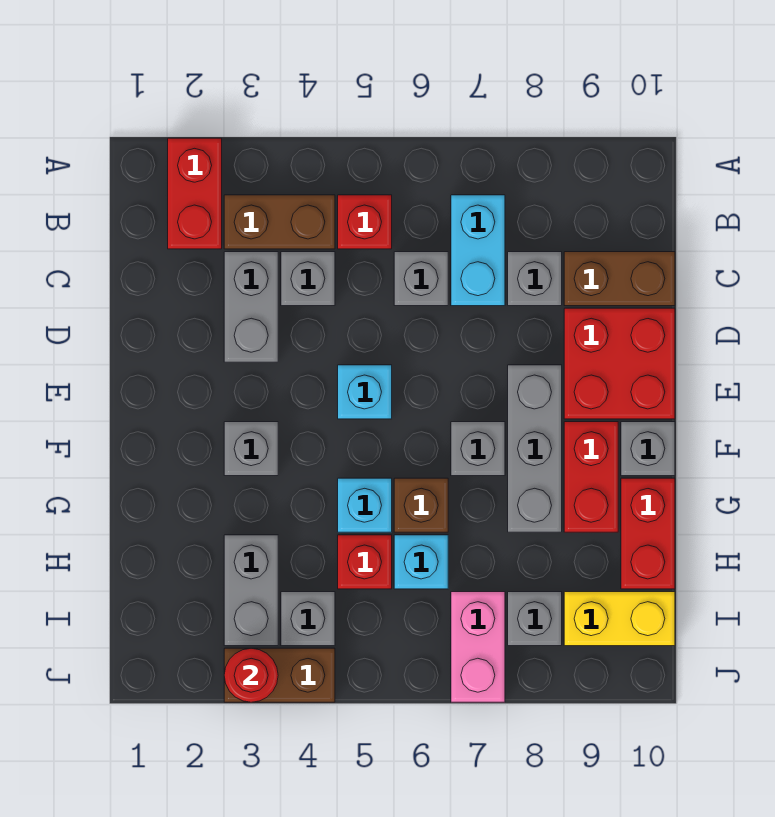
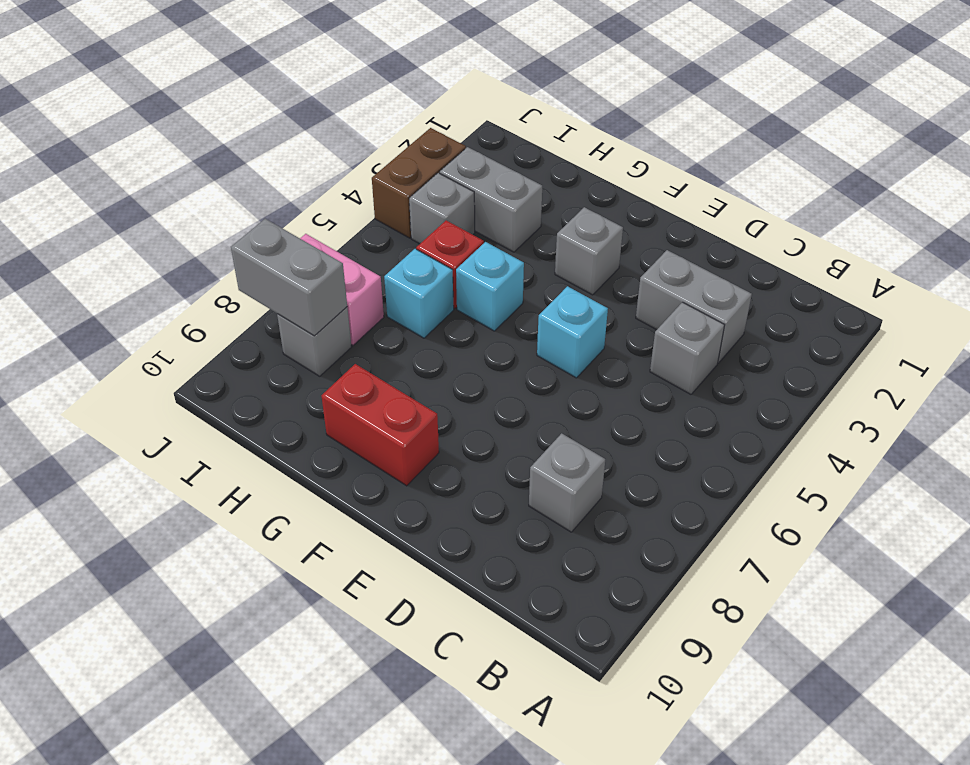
grey brick I8:J8 level 2 -> none
none -> red brick A2:B2 level 1
none -> brown brick B3:B4 level 1
none -> red brick B5 level 1

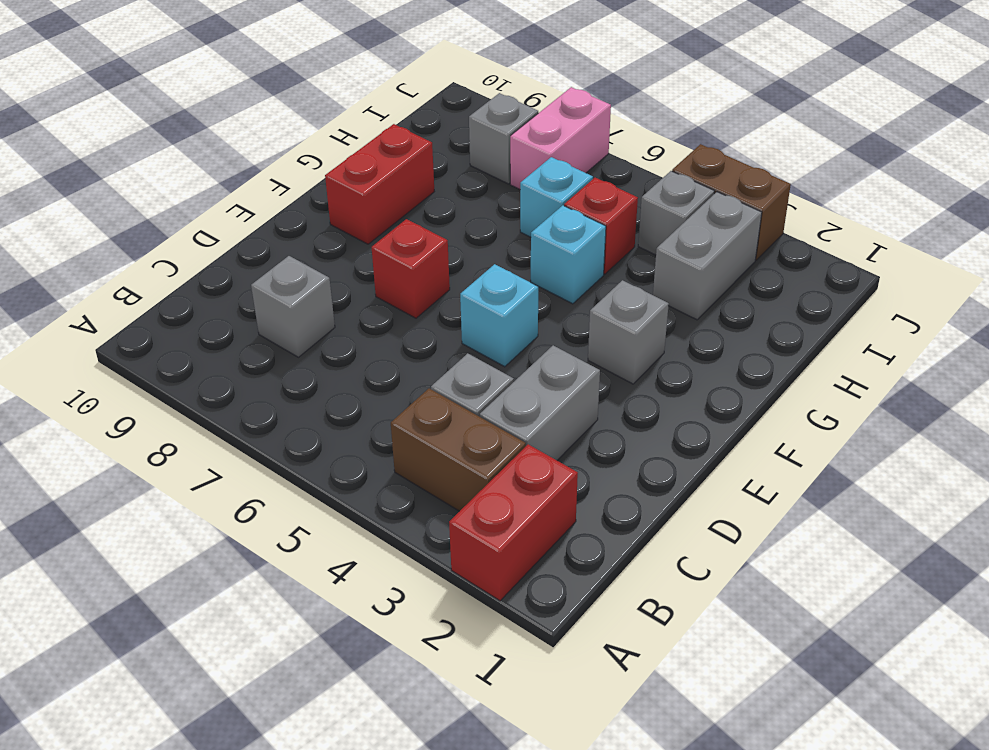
red brick E7 level 1 -> red brick B5 level 1
none -> cyan brick B7:C7 level 1
none -> grey brick C6 level 1
none -> brown brick C9:C10 level 1

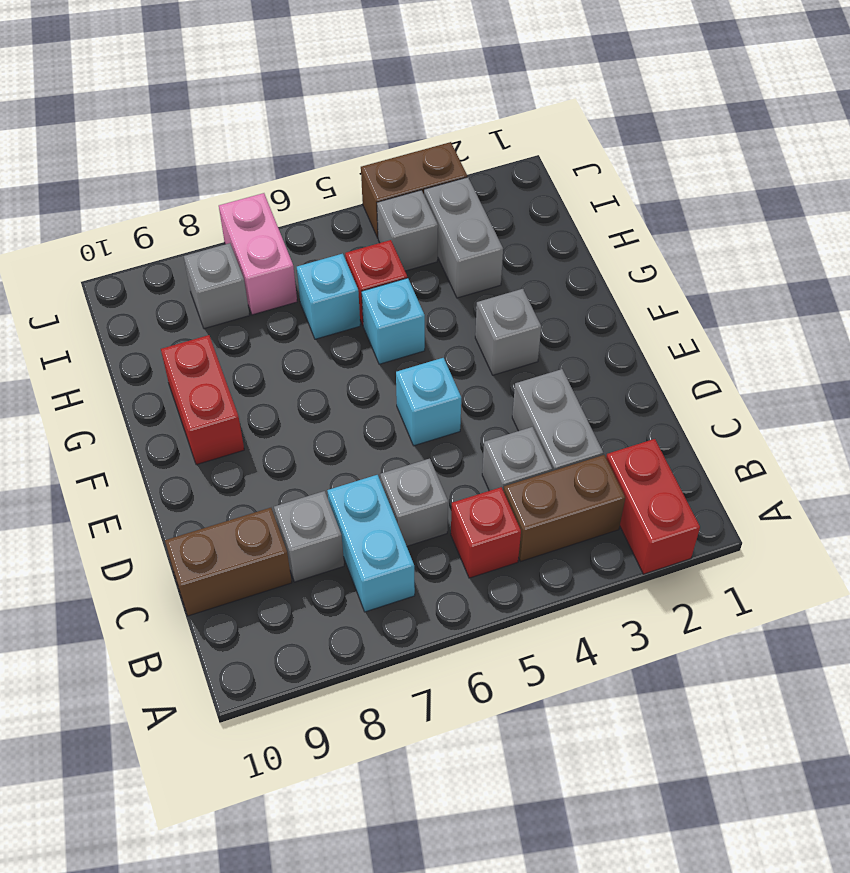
none -> red brick D9:E10 level 1
none -> grey brick E8:G8 level 1
none -> grey brick F7 level 1

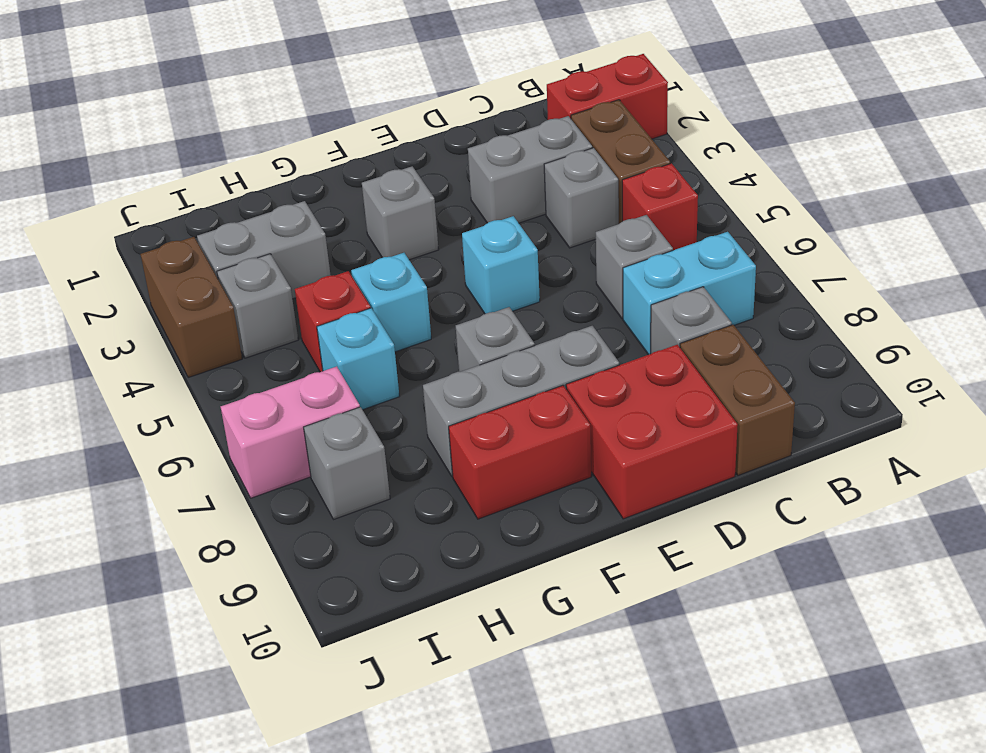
none -> grey brick F10 level 1
none -> brown brick G6 level 1
none -> red brick G10:H10 level 1

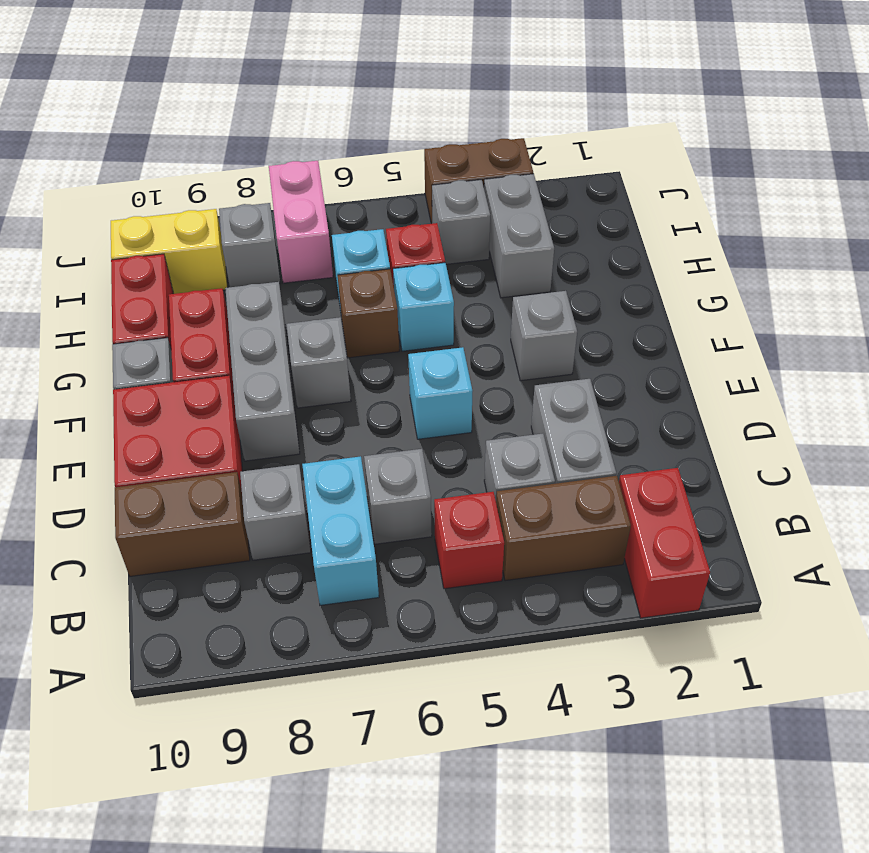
none -> red round brick J3 level 2

